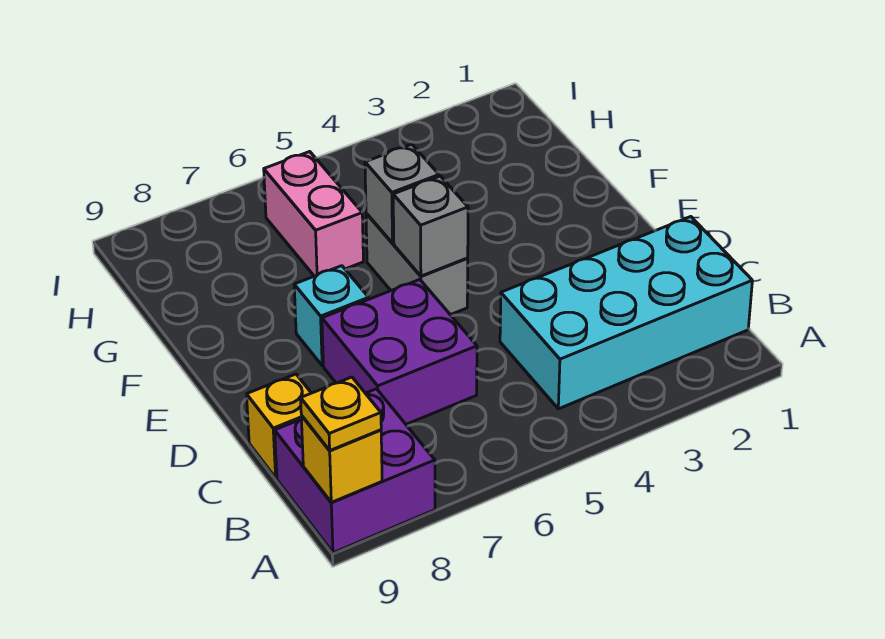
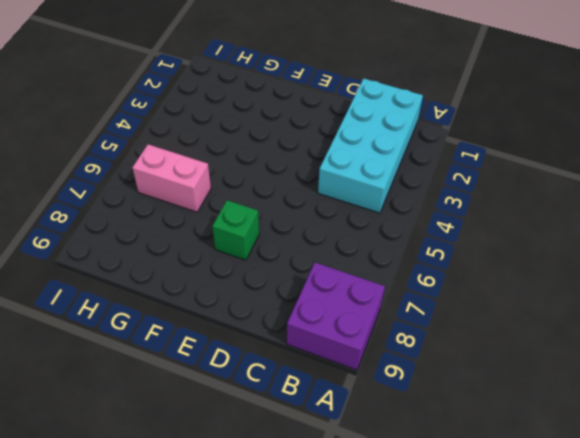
green brick E7 level 1 -> cyan brick E7 level 1
none -> purple brick C6:D7 level 1
none -> yellow brick C9 level 1

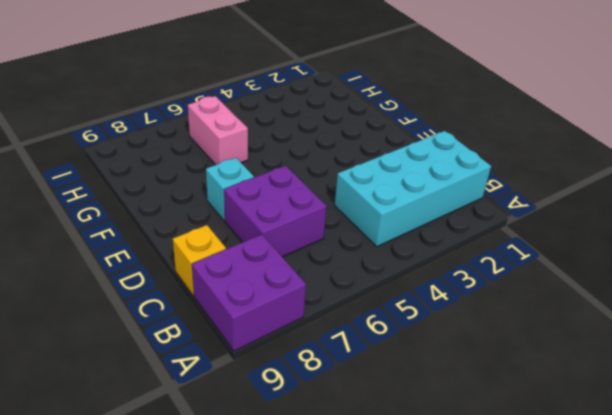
none -> grey brick E5:F5 level 1
none -> yellow brick A9 level 2

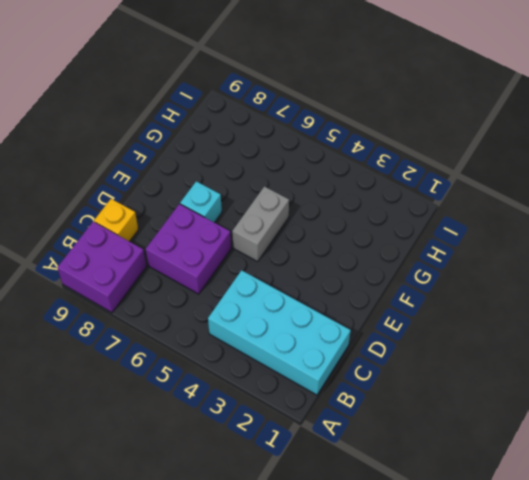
none -> pink brick G6:H6 level 1
none -> yellow brick A9 level 2

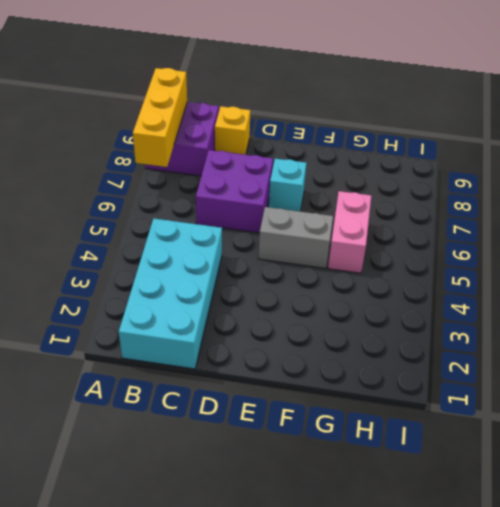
yellow brick A7:A9 level 2 -> yellow brick A9 level 2
pink brick G5:G6 level 1 -> pink brick G6:H6 level 1
none -> grey brick E5 level 2
none -> grey brick F5 level 2

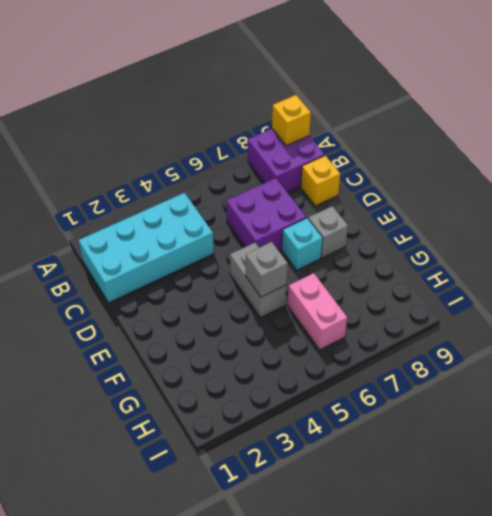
grey brick E8 level 1 -> grey brick E5 level 2
none -> yellow plate A9 level 3

